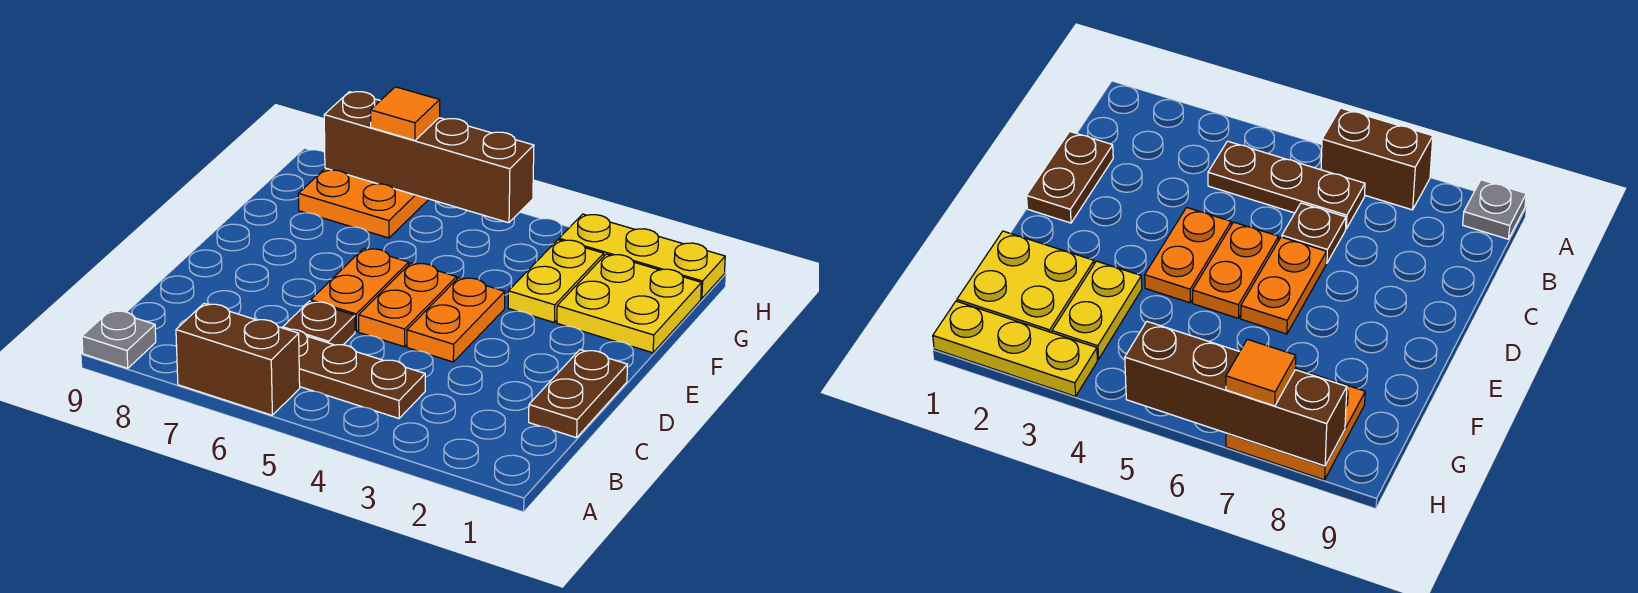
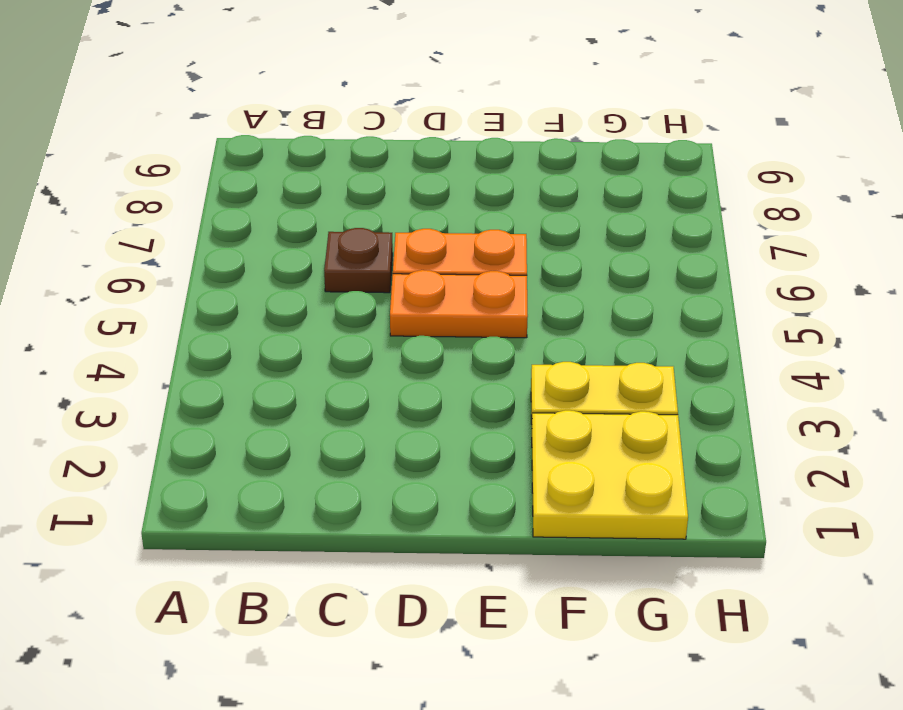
none -> brown brick A6:A7 level 1
none -> grey plate A9 level 1
none -> brown plate B4:B6 level 1

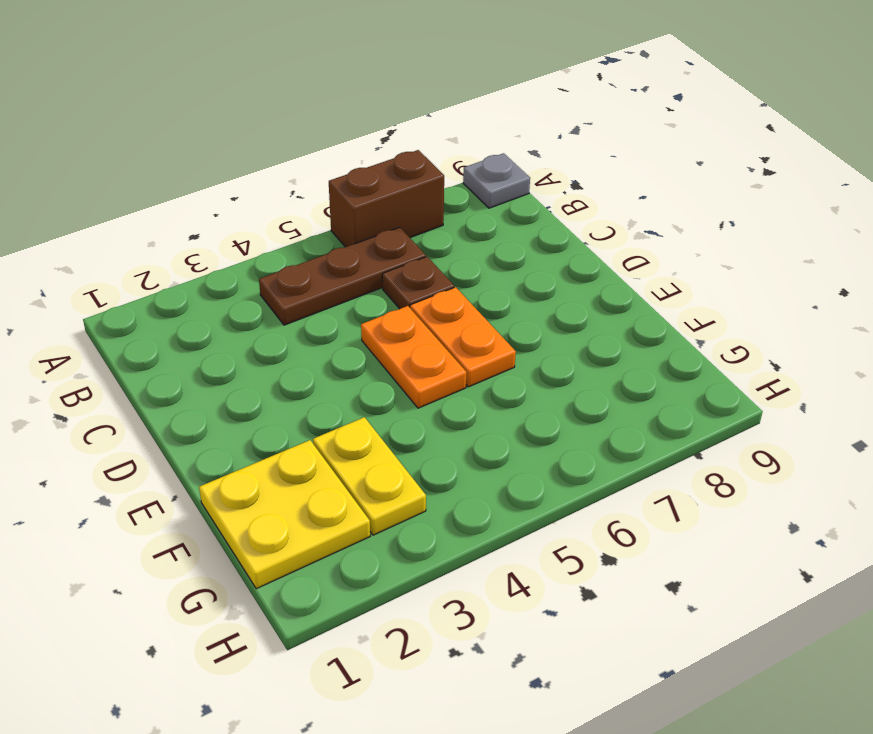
none -> brown plate C1:D1 level 1
none -> orange plate D4:E4 level 1
none -> orange plate G7:H8 level 1

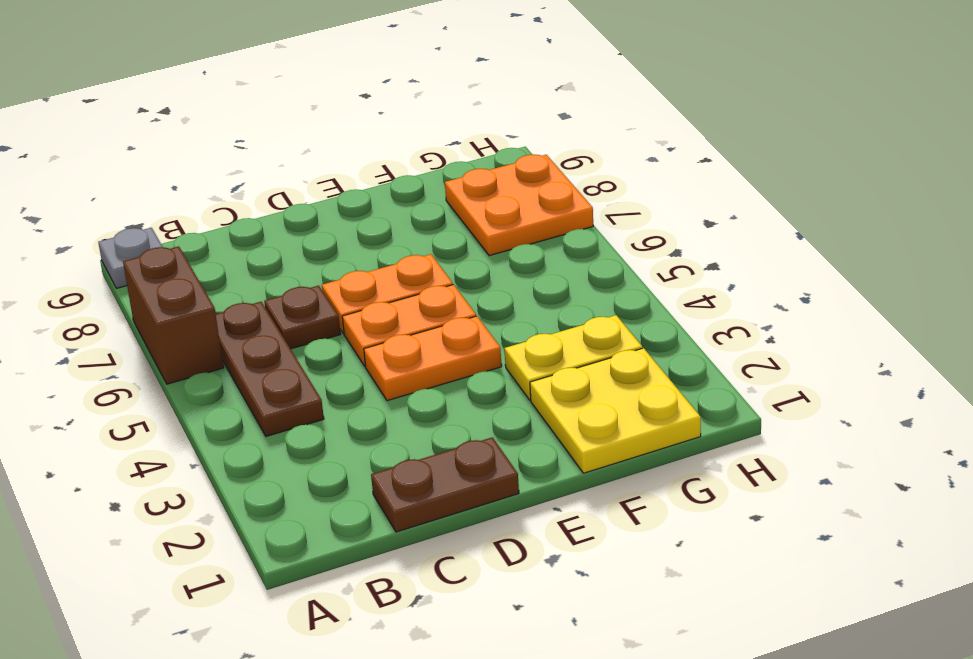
none -> yellow plate H1:H3 level 1
none -> brown brick H5:H8 level 2
none -> orange tile H7 level 3

